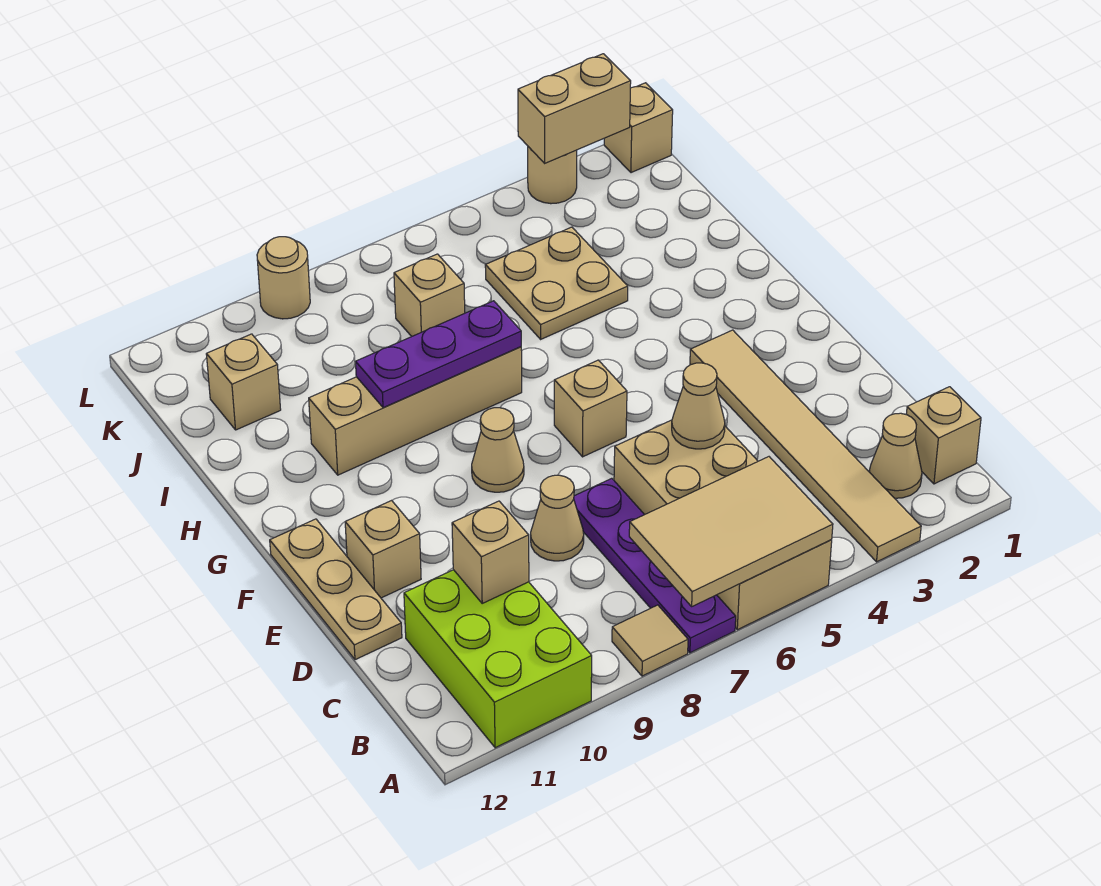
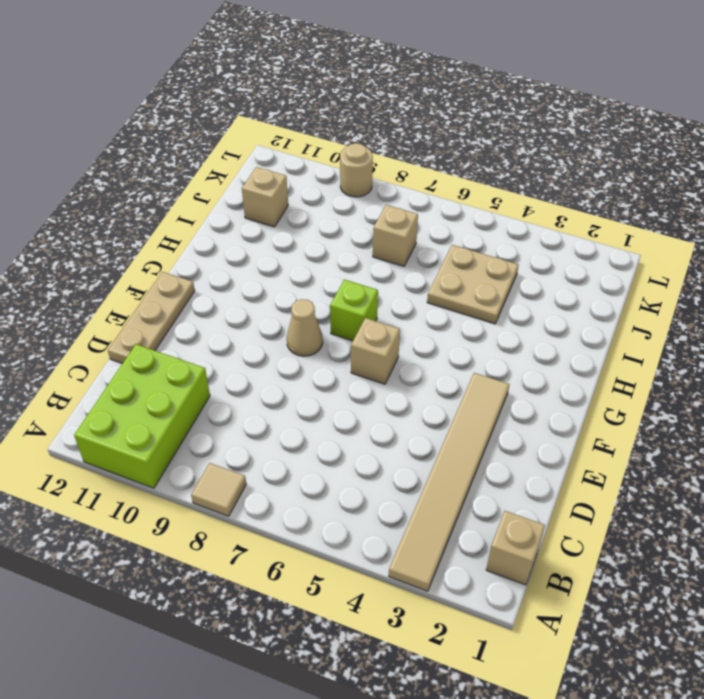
lime brick G7 level 1 -> none
none -> tan brick A5:D6 level 1
none -> purple plate A7:D7 level 1
none -> tan cone B2 level 1

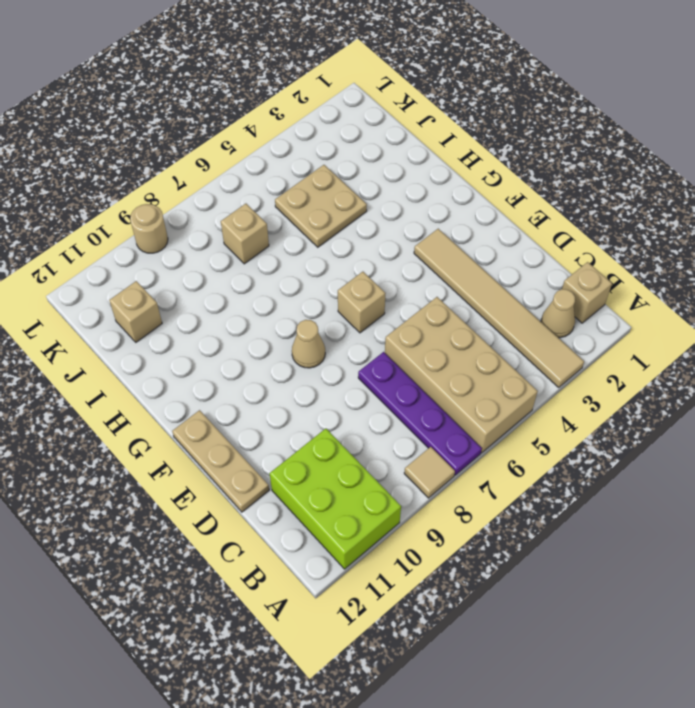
none -> tan cone D8 level 1
none -> tan brick E11 level 1
none -> tan brick H7:H10 level 1

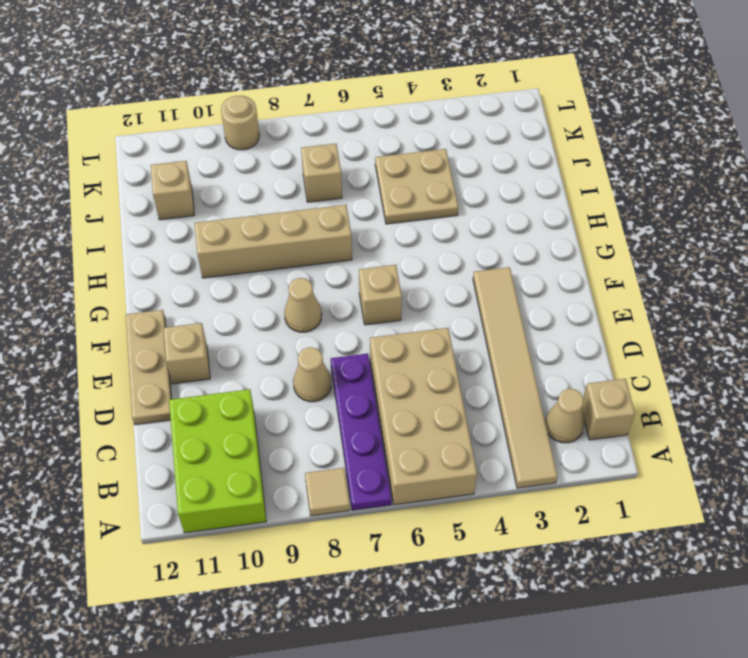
none -> tan brick L1 level 1
none -> tan round brick L3 level 1
none -> tan tile A5:B7 level 2

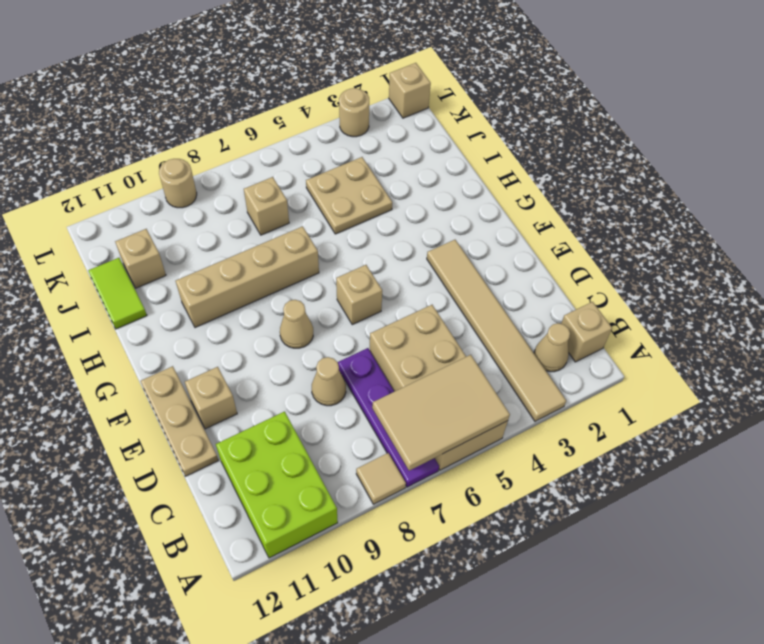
lime tile I12:J12 level 1 -> none
none -> tan brick C10 level 2
none -> tan cone D5 level 2
none -> purple plate H7:H9 level 2

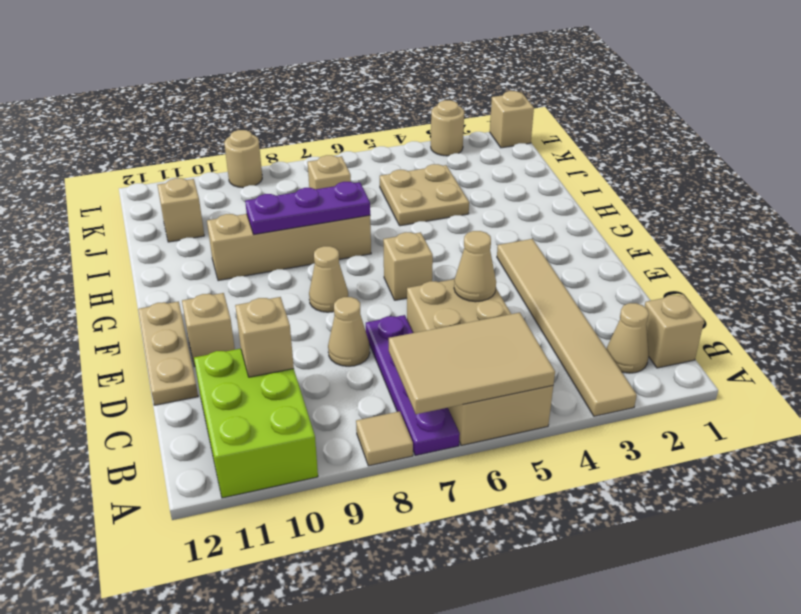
none -> tan brick L2:L3 level 2

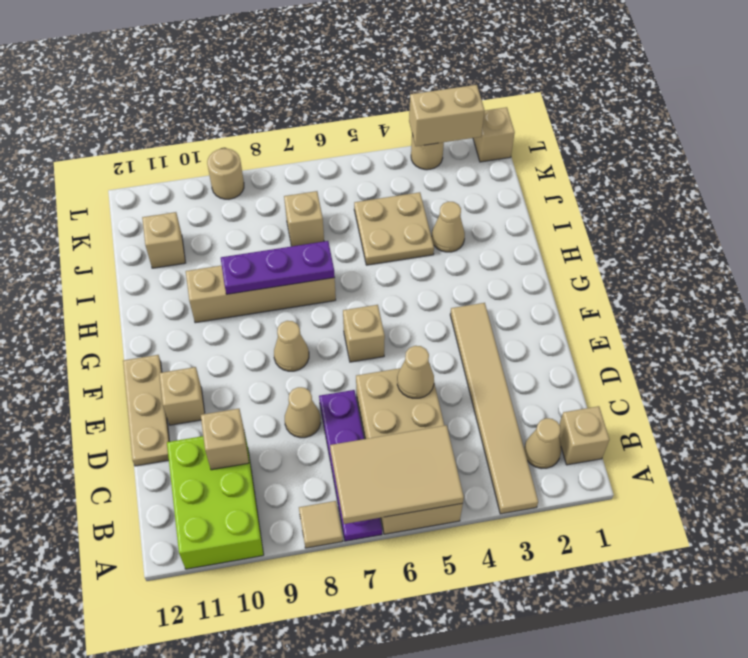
tan cone I3 level 1 -> none

